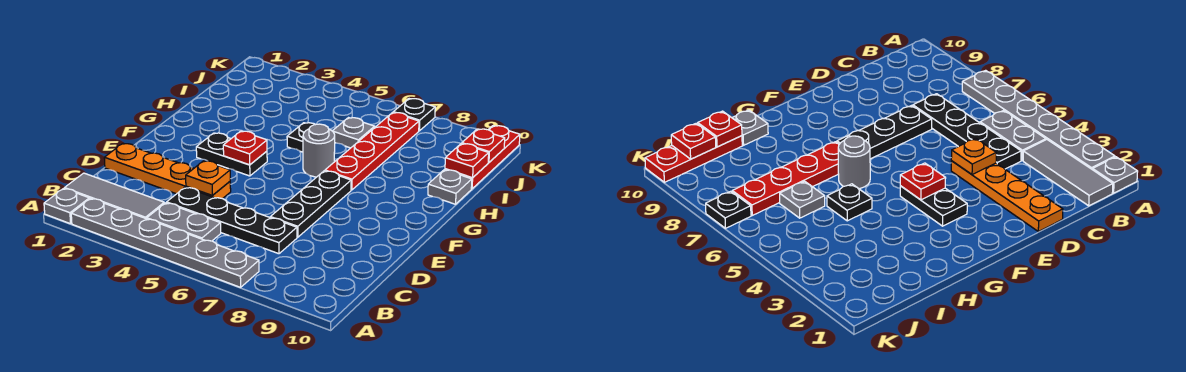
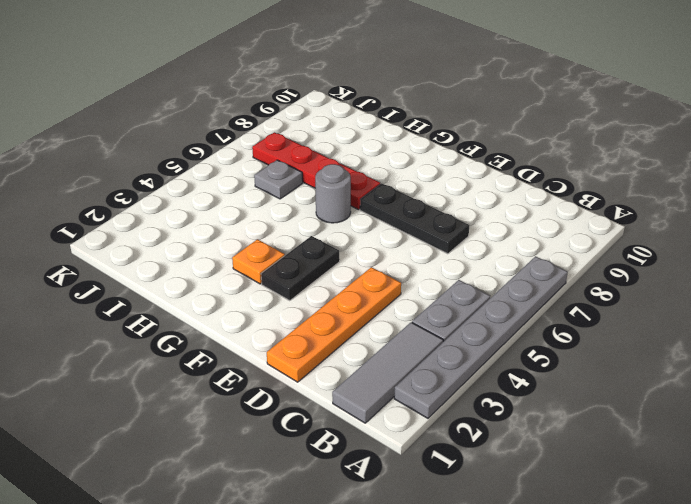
orange plate G3 level 1 -> orange plate D4 level 2
none -> grey plate A1 level 1
none -> black plate C4:C7 level 1
none -> black plate H5 level 1

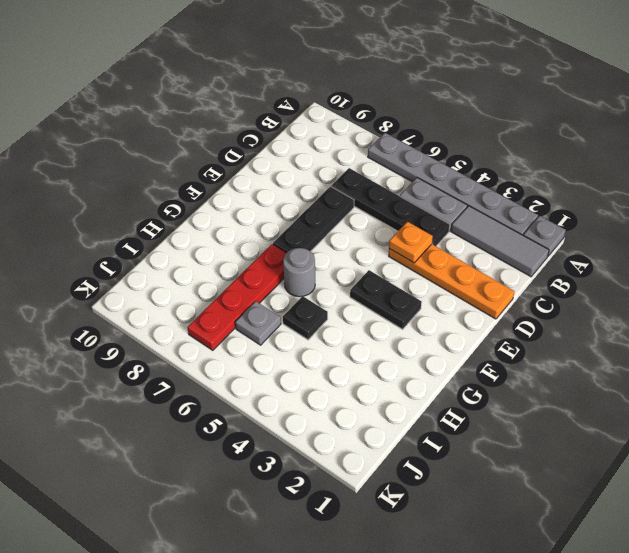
none -> grey plate H10 level 1
none -> red plate I10:K10 level 1
none -> black plate K7 level 1

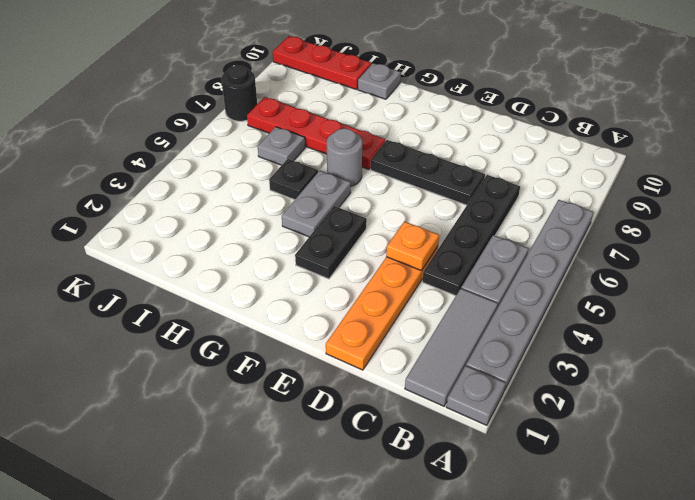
grey plate G4:G5 level 1 -> none
black round brick K7 level 1 -> black plate K7 level 1
none -> red plate F4 level 2
none -> red plate I10 level 2
none -> red plate J10 level 2

